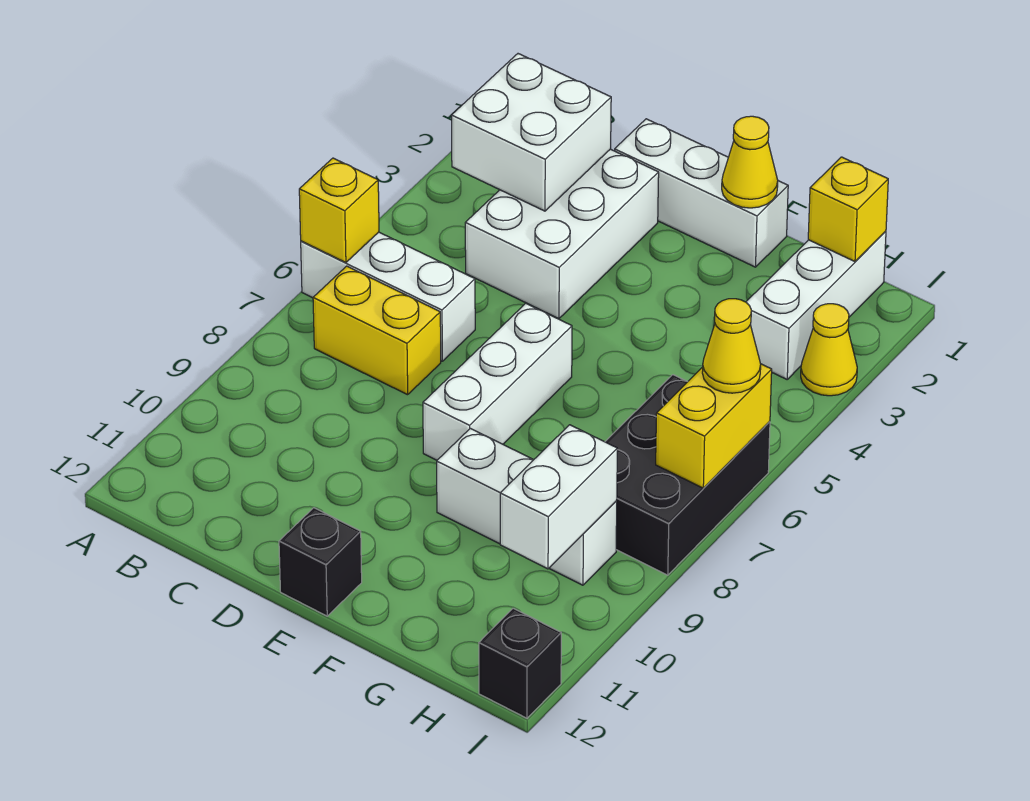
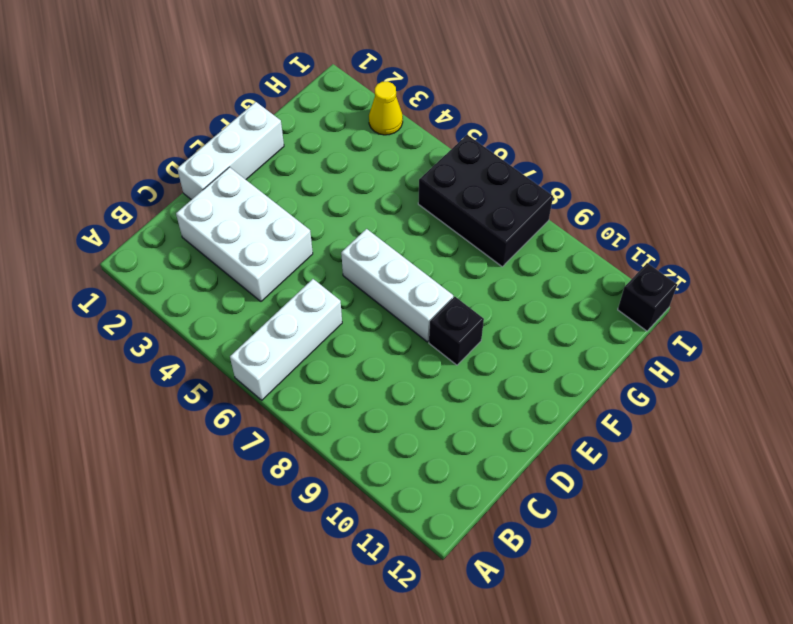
black brick E9 level 1 -> black brick E12 level 1
none -> yellow brick B7:C7 level 1
none -> white brick F9:H9 level 1
none -> white brick H1:H3 level 1

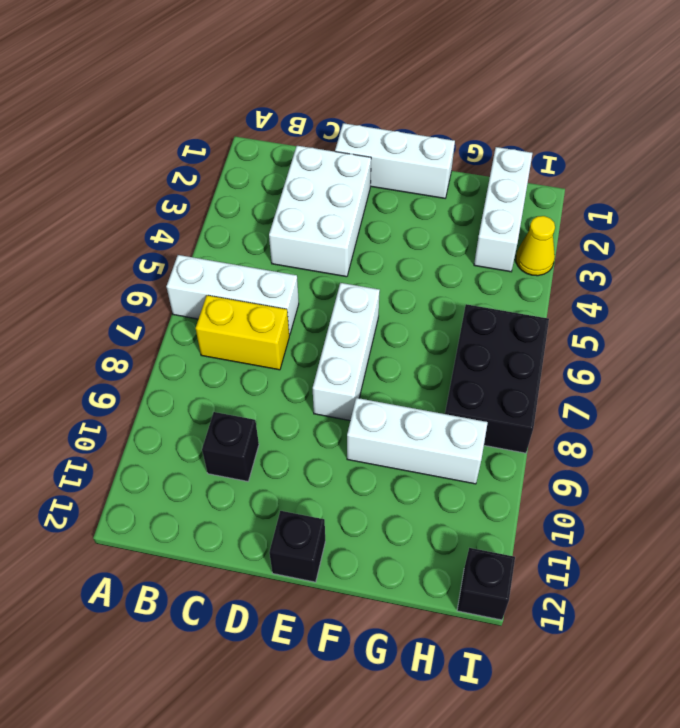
black brick C10 level 1 -> none
none -> yellow brick A6 level 2
none -> white brick B2:C3 level 2
none -> yellow cone F1 level 2

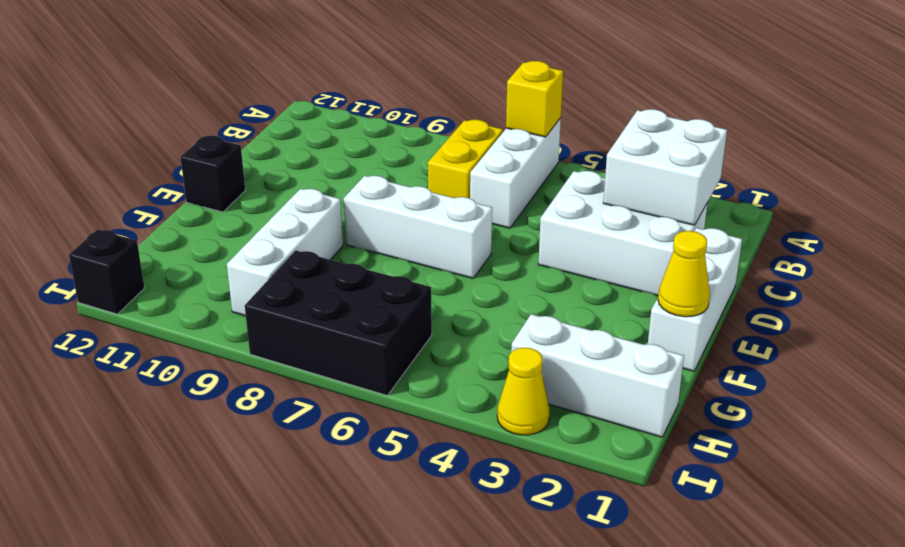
none -> yellow brick H1 level 2
none -> white brick H9:H10 level 2
none -> yellow brick I6:I7 level 2

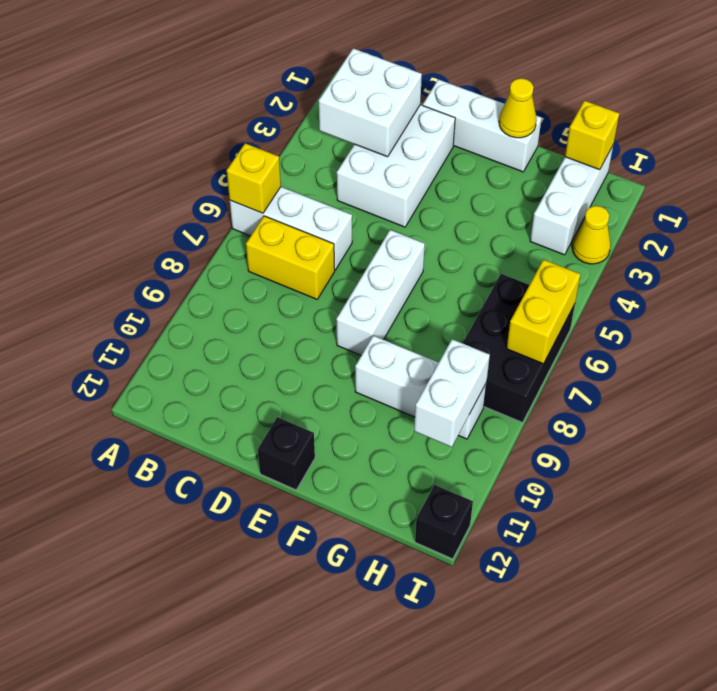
none -> yellow cone I6 level 3

